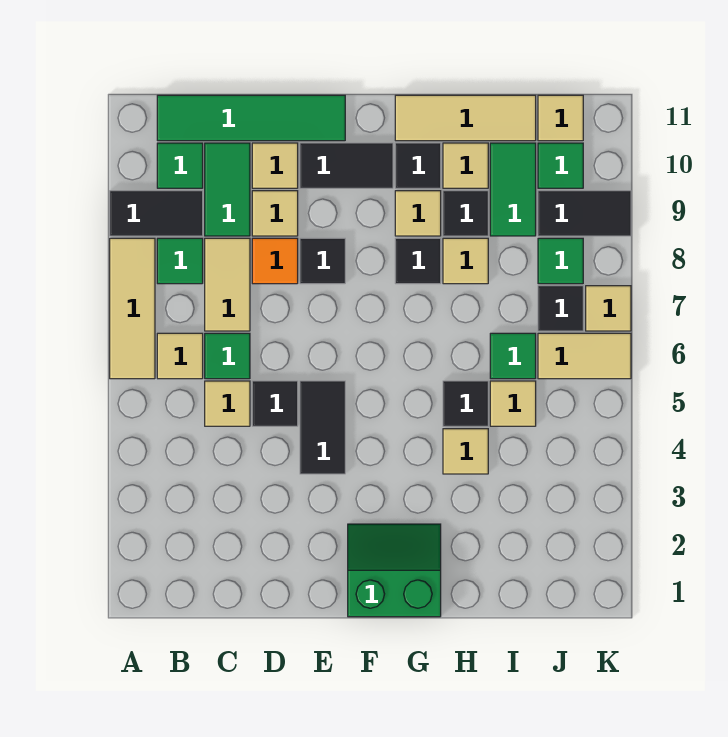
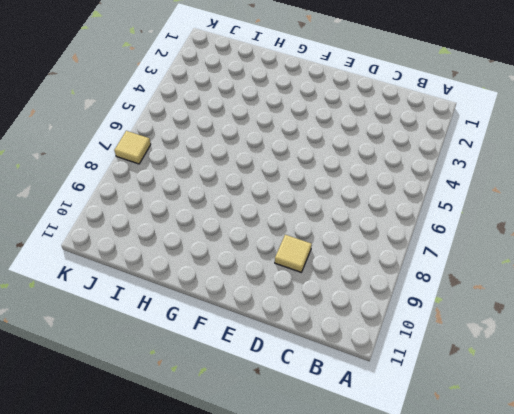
none -> tan tile A6:A8 level 1
none -> black tile A9:B9 level 1
none -> tan tile B6 level 1
none -> green tile B8 level 1

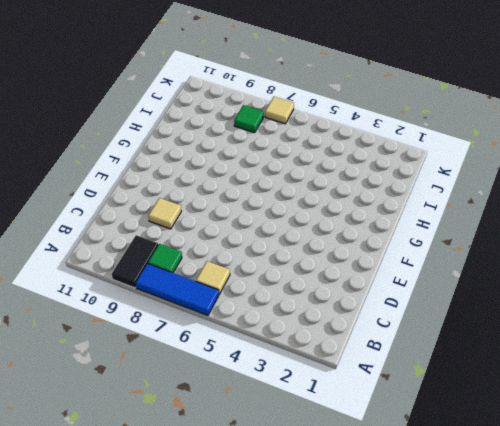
blue tile A6:A8 level 1 -> tan tile A6:A8 level 1
none -> green tile B10 level 1
none -> green tile B11:E11 level 1
none -> tan tile C5 level 1
none -> green tile C6 level 1

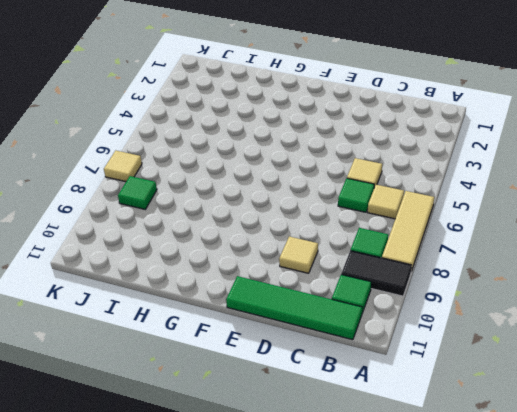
none -> tan tile C7:C8 level 1
none -> green tile C9:C10 level 1
none -> black tile D5 level 1
none -> orange tile D8 level 1

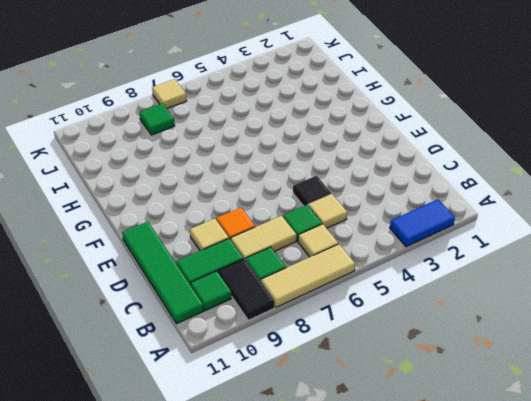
blue tile A2:A3 level 1 -> none
none -> tan tile D10 level 1
none -> black tile E4:E5 level 1
none -> black tile E8 level 1
none -> black tile E10:F10 level 1

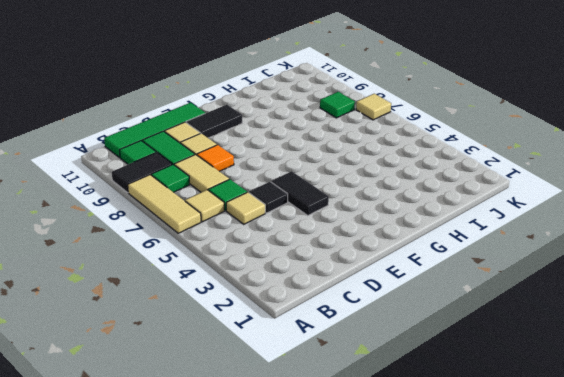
none -> black tile E8 level 1
none -> green slope F1:G2 level 1 top 1
none -> black tile G8 level 1
none -> tan tile G9 level 1

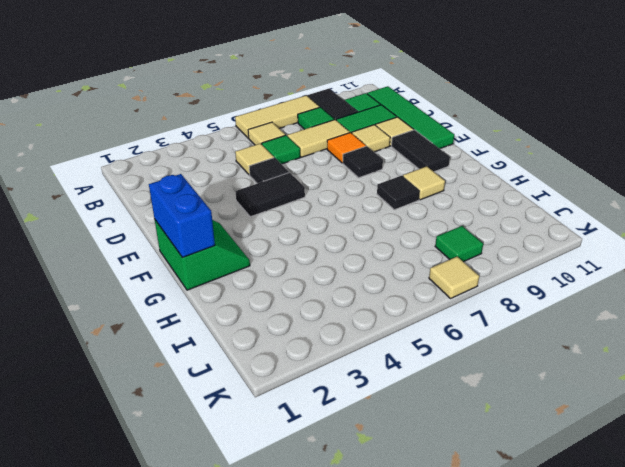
blue brick F1:G1 level 2 -> none
none -> black tile G10 level 1
none -> tan tile G11:I11 level 1
none -> tan tile H4 level 1
none -> black tile H5 level 1

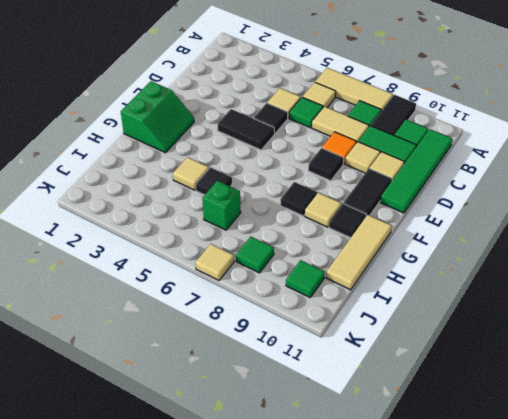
green brick I6 level 1 -> green tile I6 level 1
none -> tan tile H8 level 1
none -> black tile H9 level 1
none -> tan tile H10 level 1
none -> tan tile I5 level 1

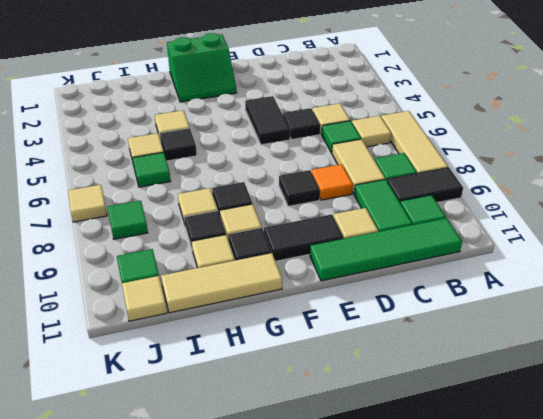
none -> tan tile D9 level 1
none -> green tile I9:I10 level 1
none -> tan tile J6:K6 level 1
none -> black tile J7 level 1

